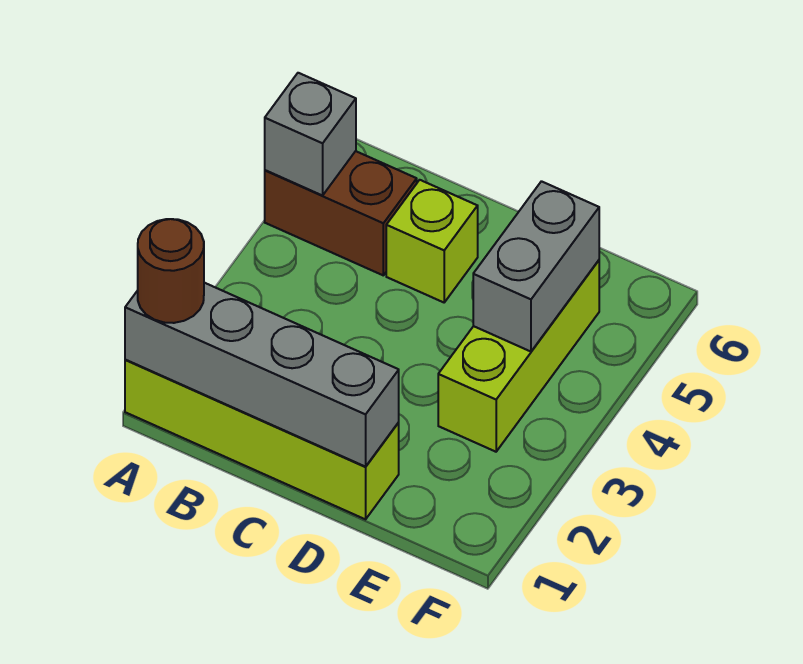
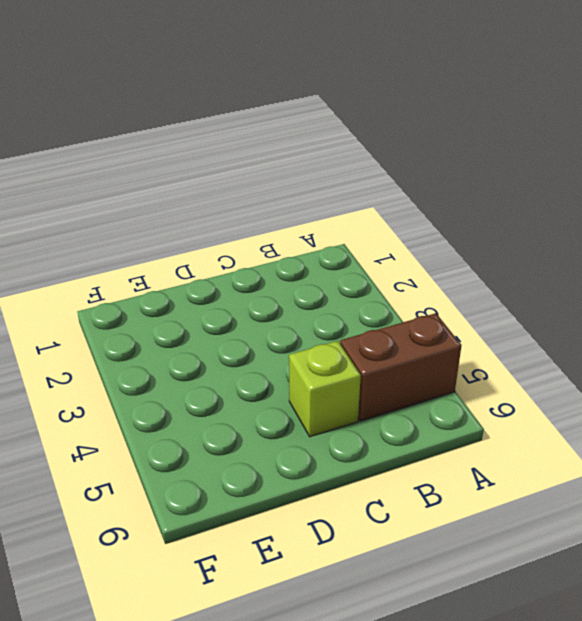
none -> lime brick A1:D1 level 1
none -> lime brick E3:E5 level 1

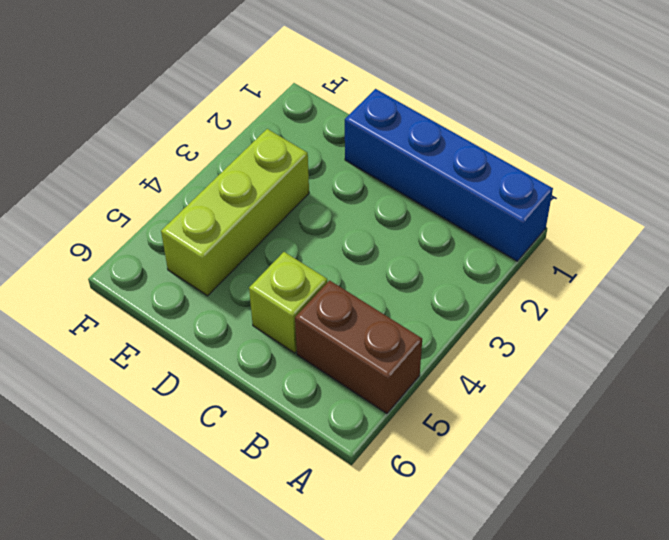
blue brick A1:D1 level 1 -> lime brick A1:D1 level 1
none -> grey brick A1:D1 level 2
none -> grey brick A5 level 2

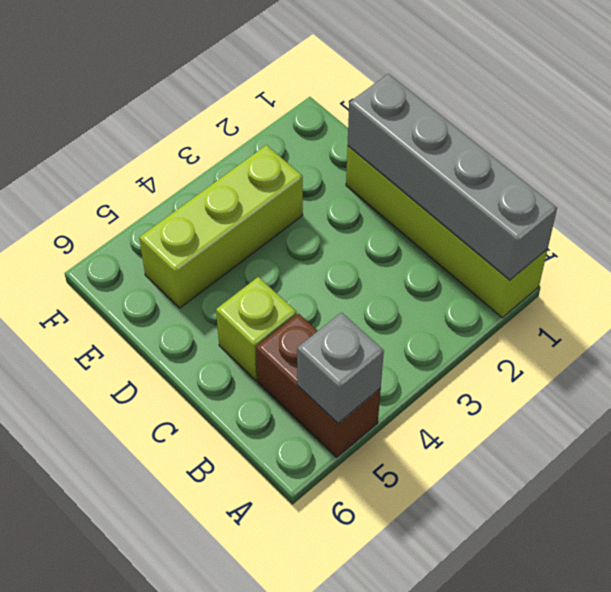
none -> grey brick E4:E5 level 2
none -> brown round brick A1 level 3

